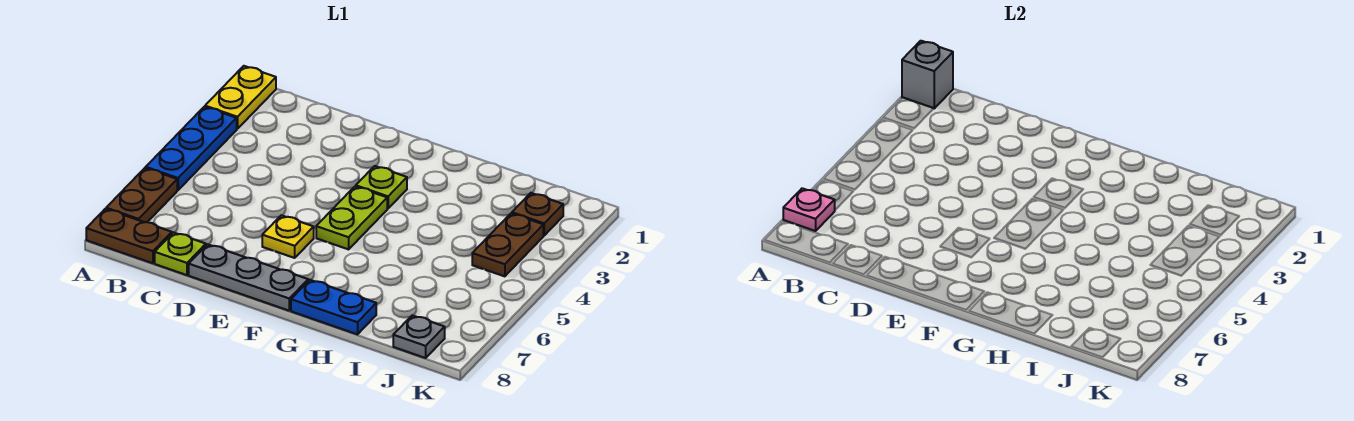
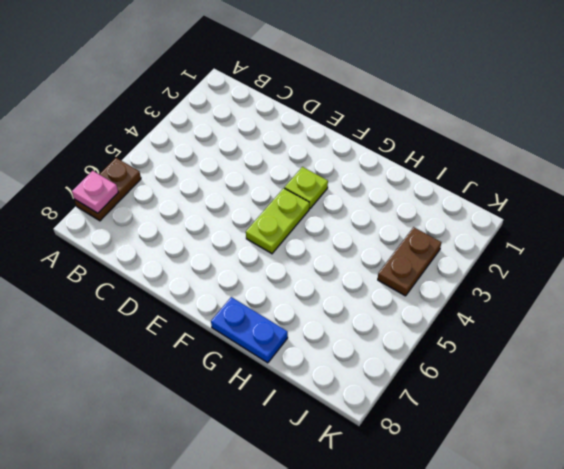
none -> yellow plate A1:A2 level 1
none -> blue plate A3:A5 level 1
none -> brown plate A8:B8 level 1

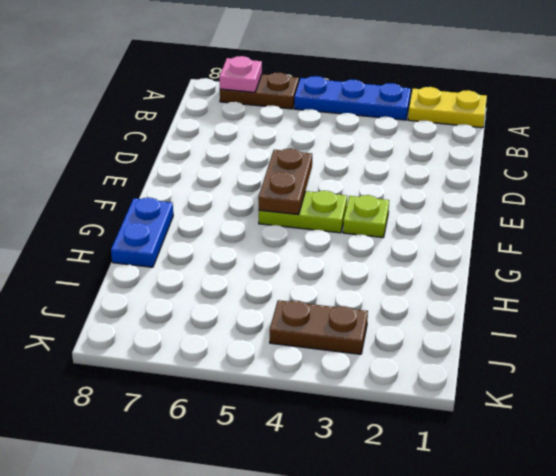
brown plate E5:F5 level 2 -> brown plate A8:B8 level 1
none -> lime plate C8 level 1
none -> grey plate D8:F8 level 1
none -> yellow plate E6 level 1

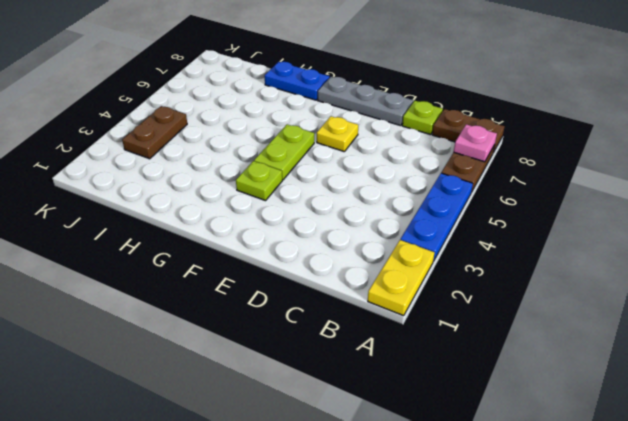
none -> brown plate J2 level 1
none -> grey plate J8 level 1
none -> grey brick A1 level 2

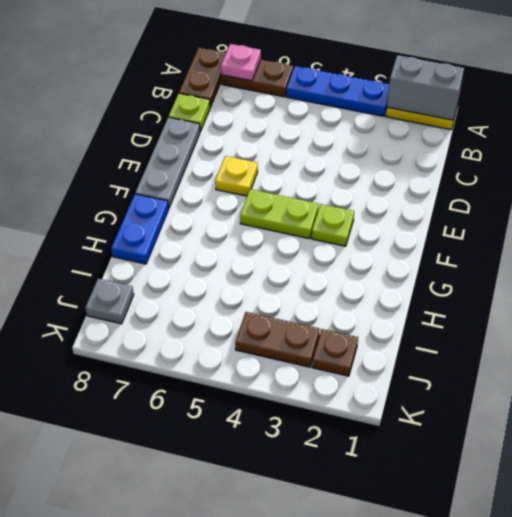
grey brick A1:A2 level 2 -> grey brick A1 level 2

